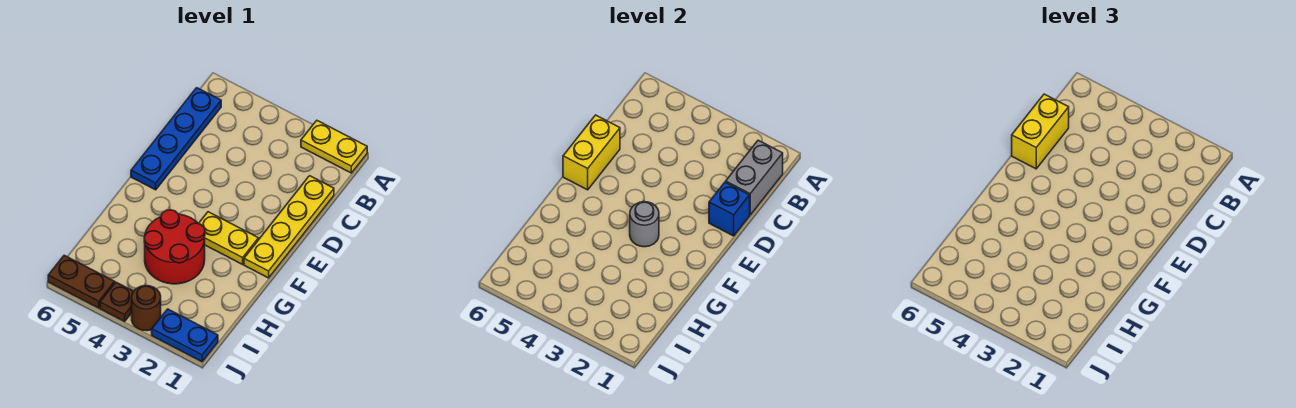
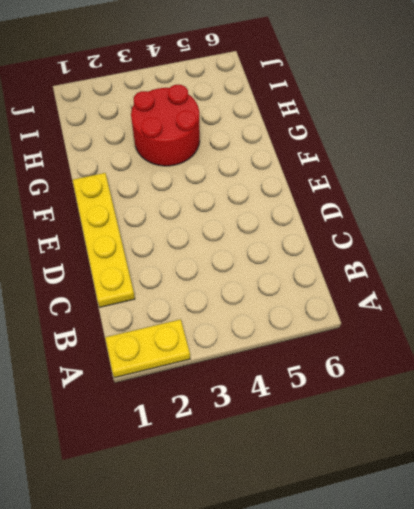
none -> blue plate B6:E6 level 1
none -> yellow plate F2:F3 level 1
none -> blue plate J1:J2 level 1

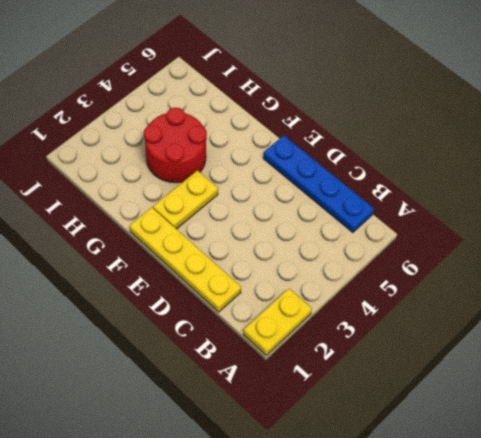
none -> blue plate J1:J2 level 1
none -> brown round brick J3 level 1
none -> brown plate J4 level 1

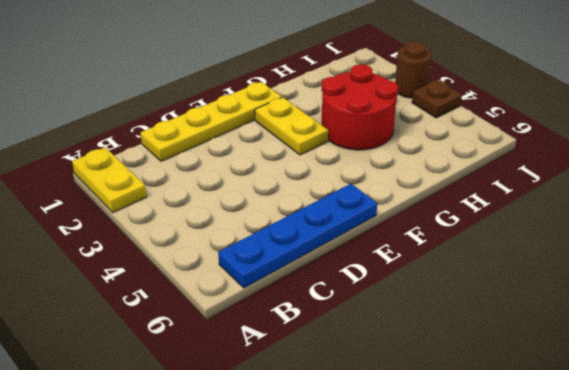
none -> blue plate J1:J2 level 1
none -> brown plate J5:J6 level 1
none -> grey brick B1:C1 level 2

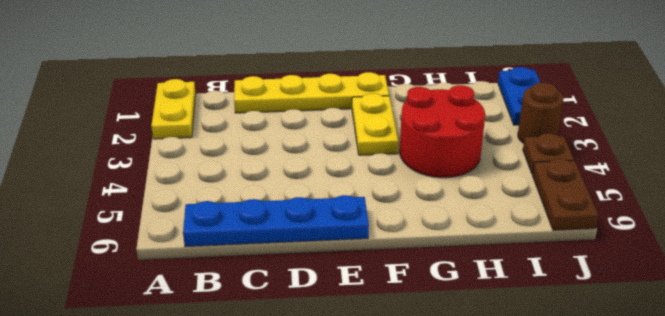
none -> grey brick B1:C1 level 2
none -> blue brick D1 level 2
none -> yellow brick D6:E6 level 2

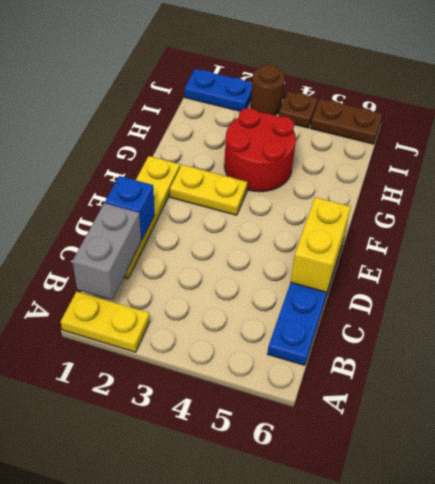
none -> grey round brick F3 level 2
none -> yellow brick C6:D6 level 3

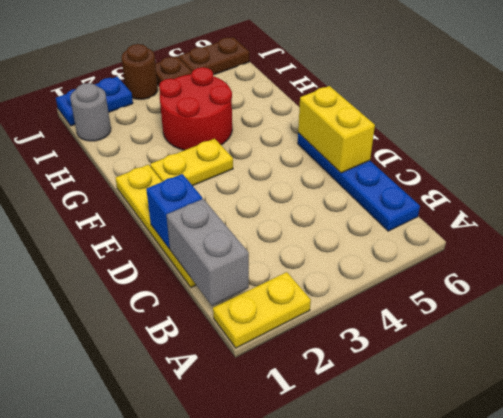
grey round brick I1 level 1 -> grey round brick F3 level 2
none -> yellow brick C6:D6 level 3

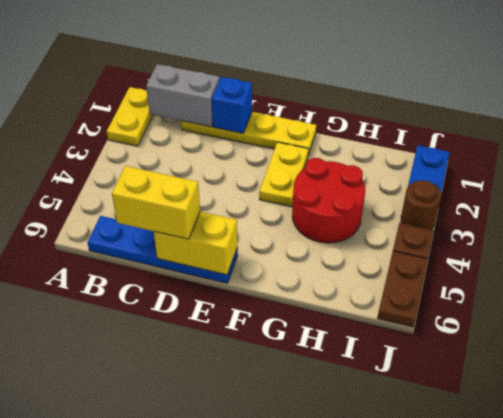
none -> grey round brick F3 level 2

